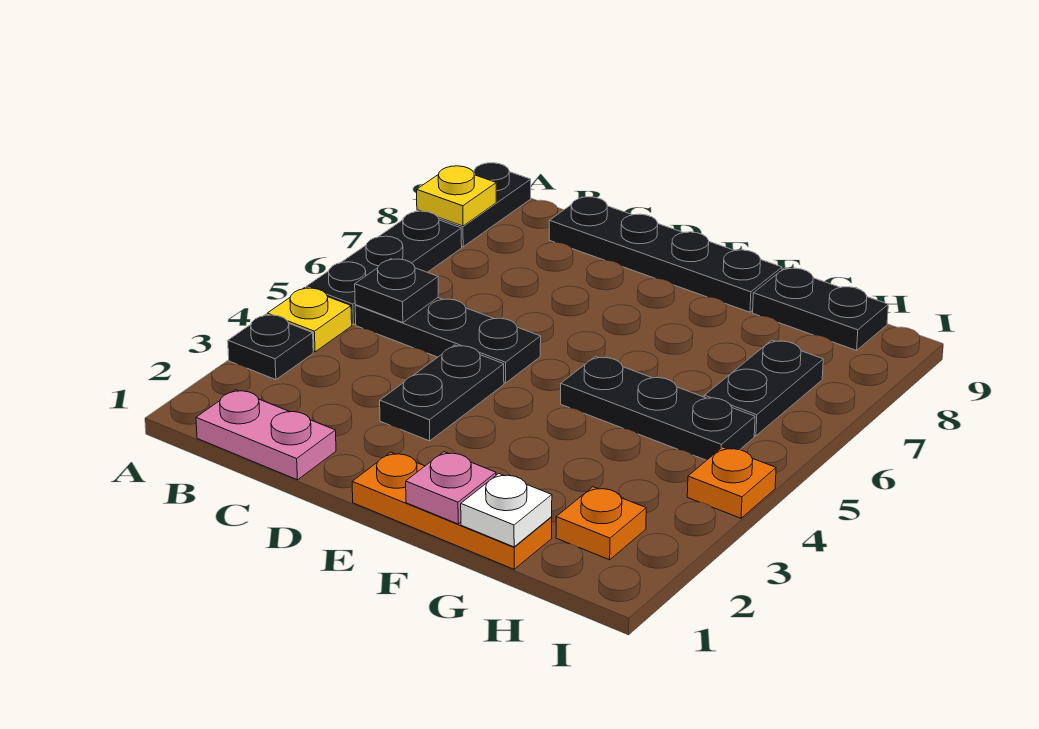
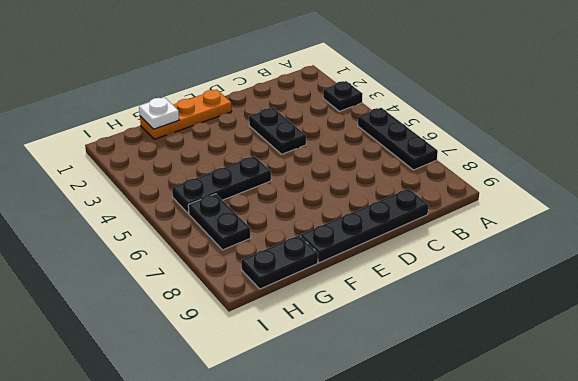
none -> yellow plate A4 level 1
none -> black plate A8:A9 level 1
none -> pink plate B1:C1 level 1

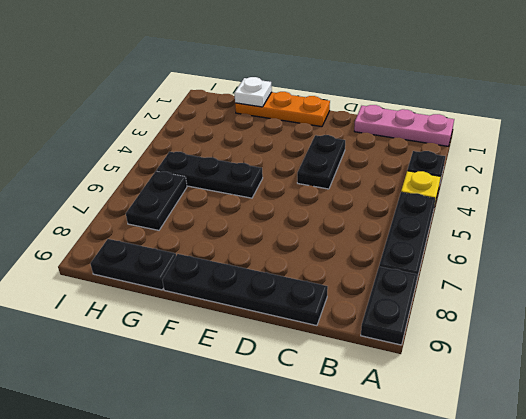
pink plate A1:C1 level 1 -> pink plate B1:C1 level 1
none -> black plate B5:D5 level 1
none -> orange plate H2 level 1
none -> orange plate I4 level 1

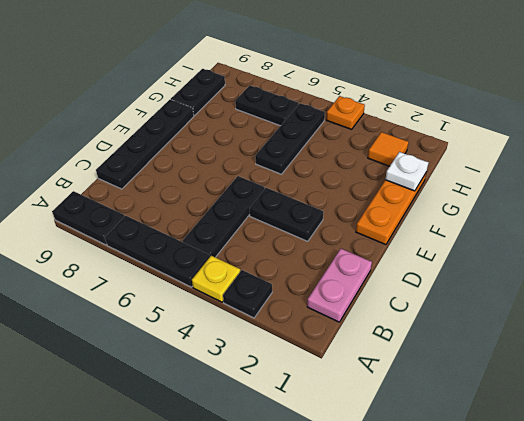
orange tile H2 level 1 -> orange plate H2 level 1
none -> yellow plate A8 level 2
none -> black plate B5 level 2
none -> pink plate F1 level 2

